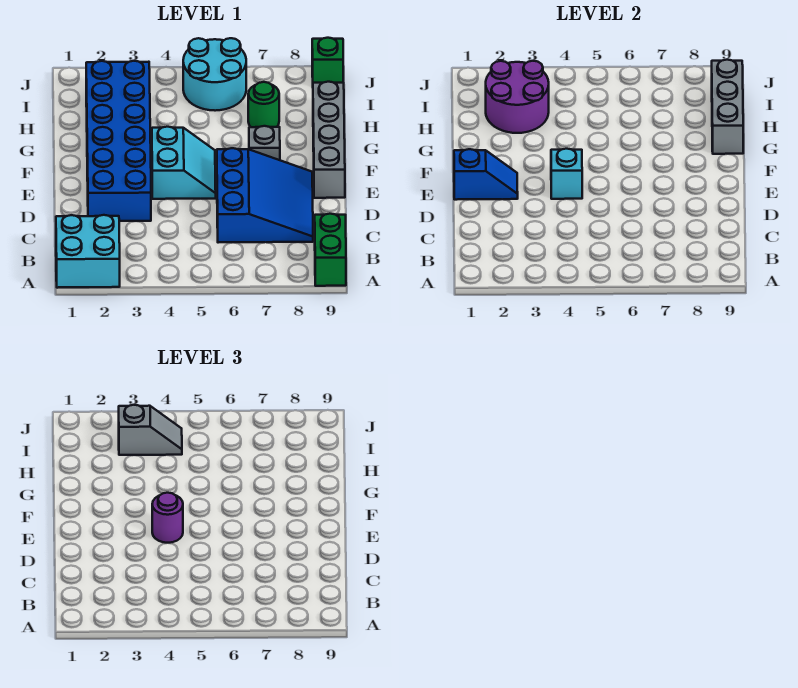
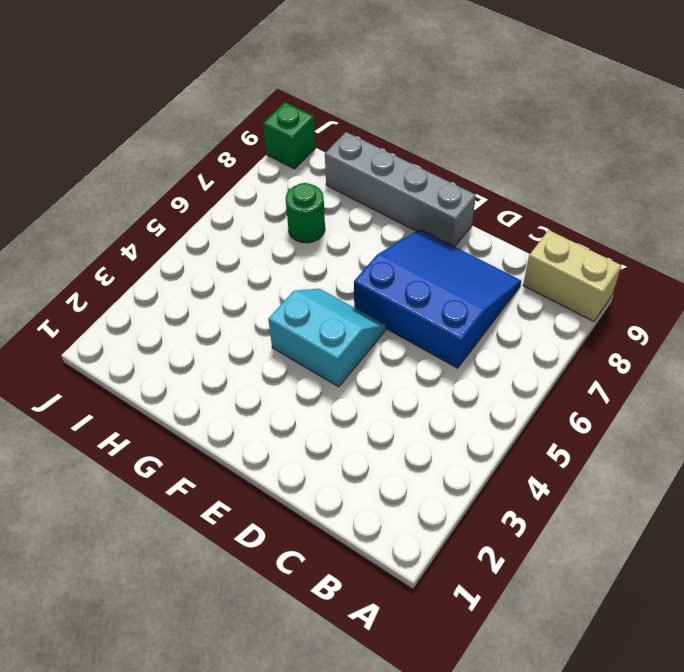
tan brick A9:B9 level 1 -> green brick A9:B9 level 1
none -> cyan brick A1:B2 level 1
none -> blue brick D2:I3 level 1
none -> grey brick F7 level 1

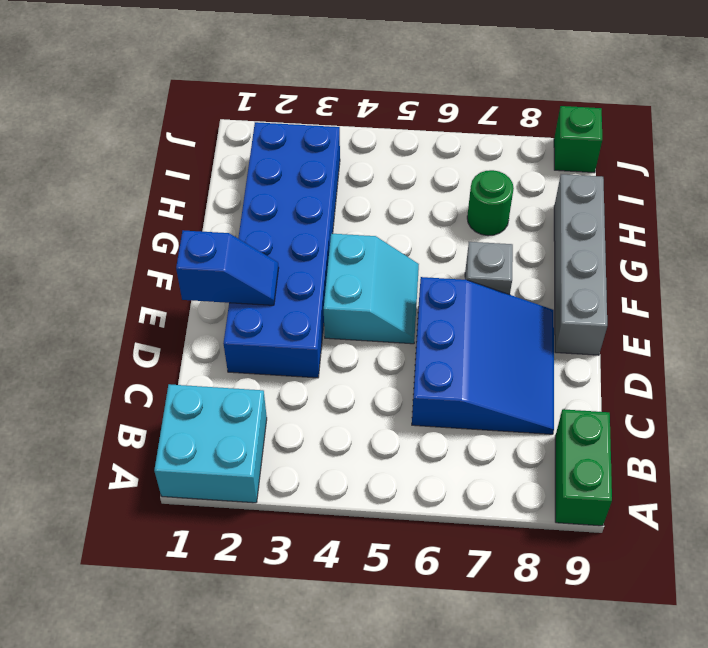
none -> cyan round brick I5:J6 level 1
none -> cyan brick E4 level 2
none -> grey brick G9:I9 level 2

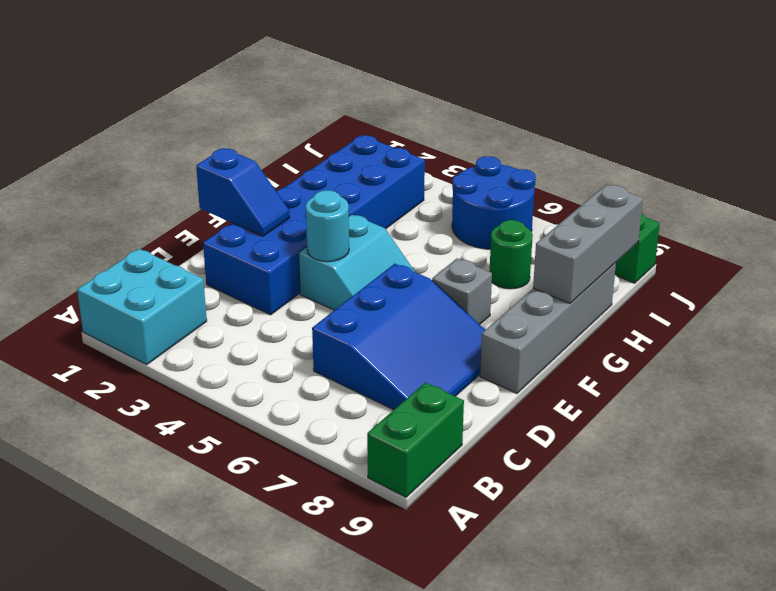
cyan round brick E4 level 2 -> cyan brick E4 level 2
blue round brick I5:J6 level 1 -> cyan round brick I5:J6 level 1
none -> purple round brick H2:I3 level 2
none -> purple round brick E4 level 3
none -> grey slope I3:I4 level 3 top 3

